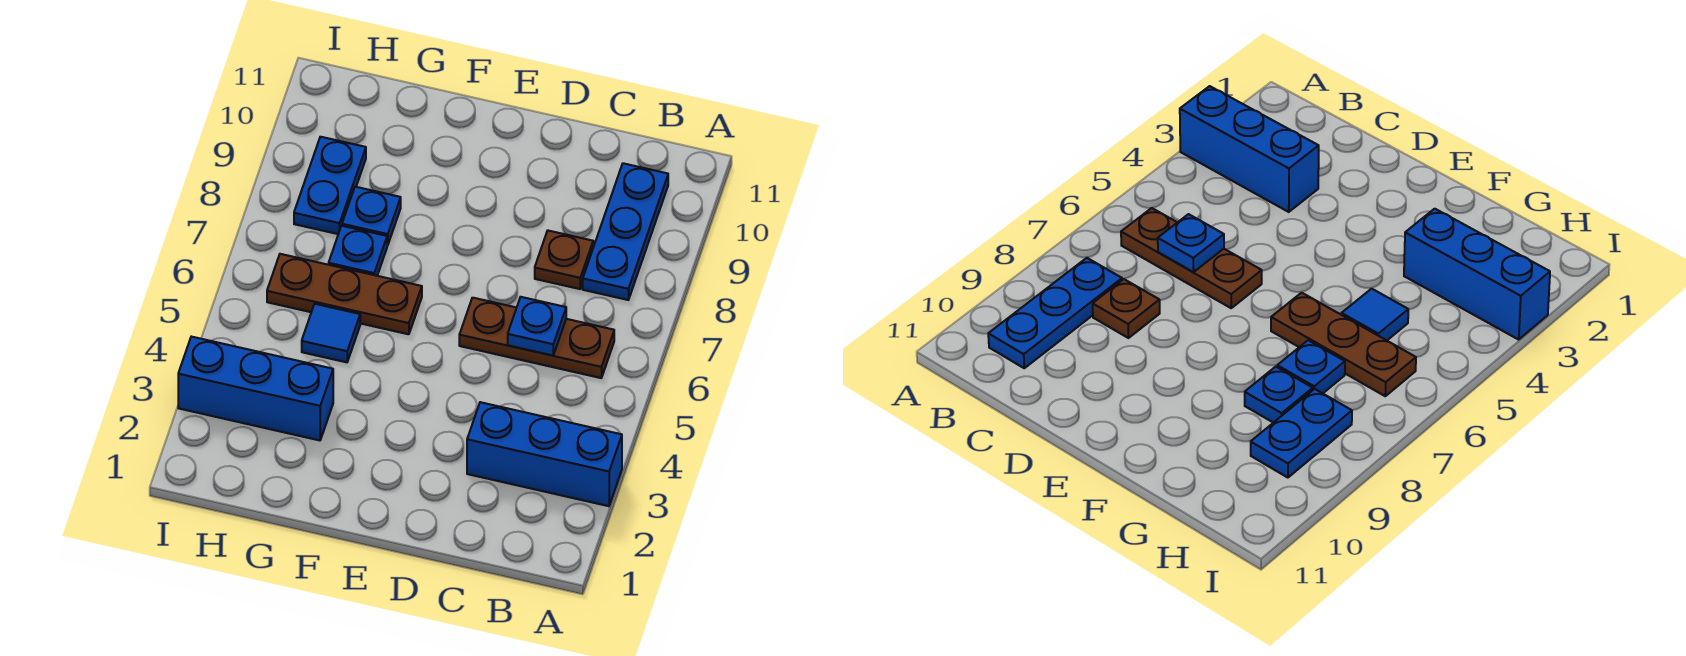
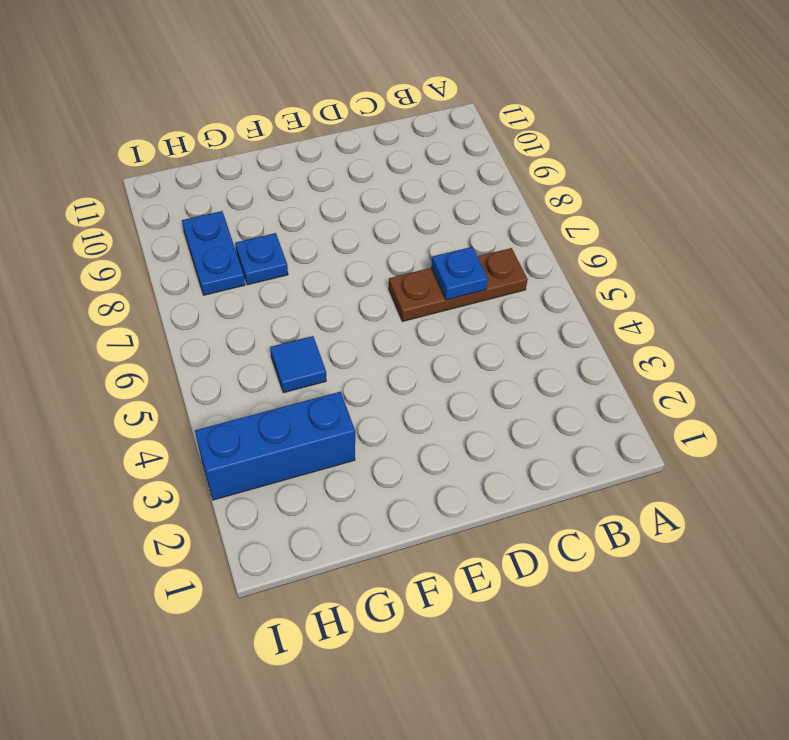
none -> blue brick A3:C3 level 1
none -> blue plate B8:B10 level 1

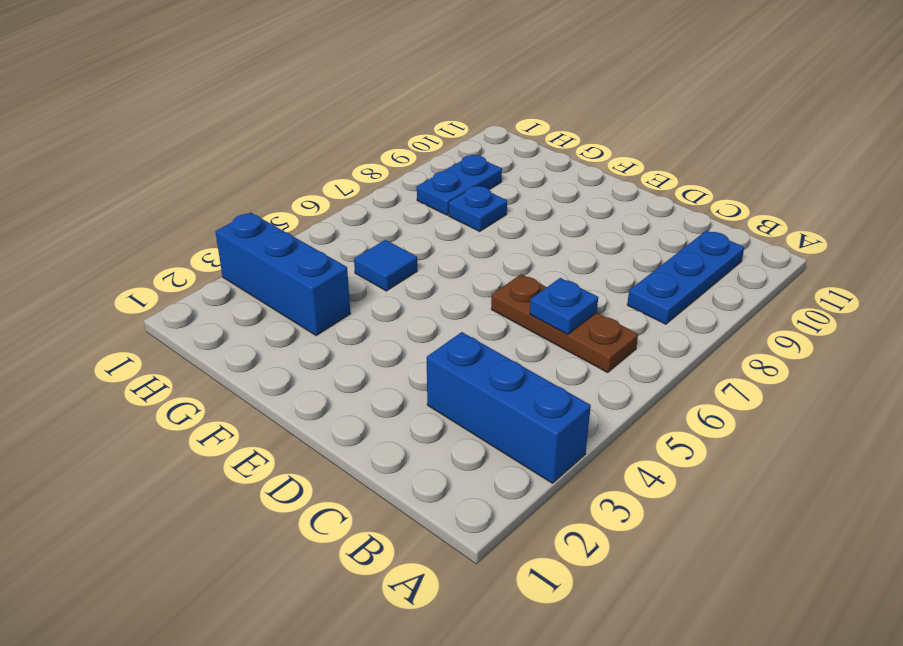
none -> brown plate C8 level 1
none -> brown plate F6:H6 level 1

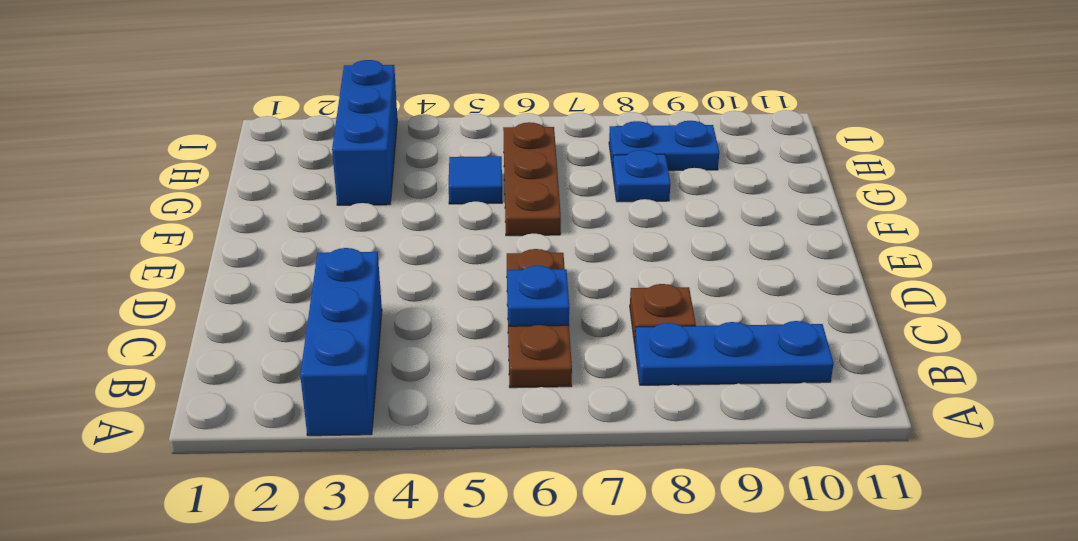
none -> blue plate G7 level 1

